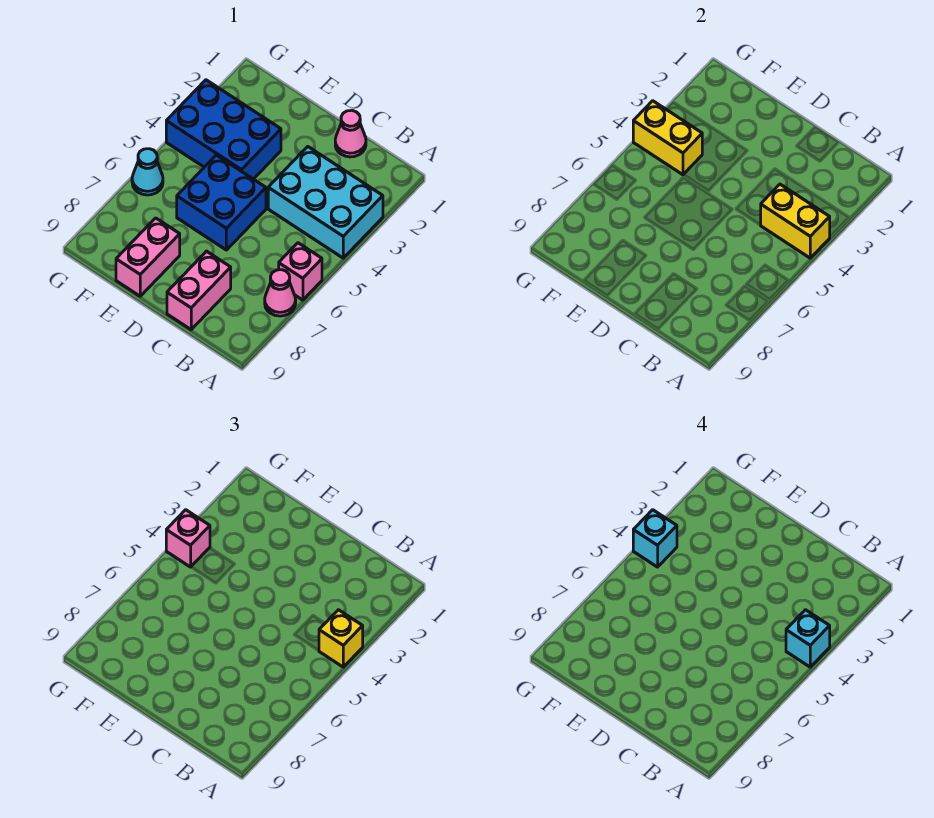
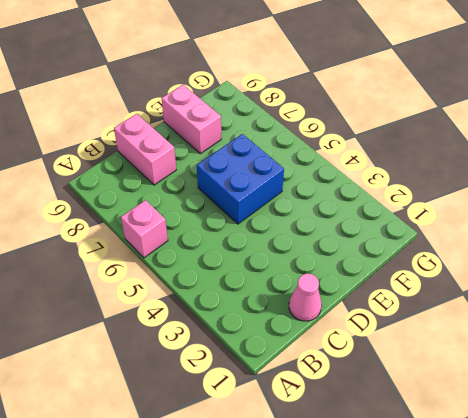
none -> cyan brick A3:C4 level 1
none -> pink cone A7 level 1
none -> blue brick E3:G4 level 1

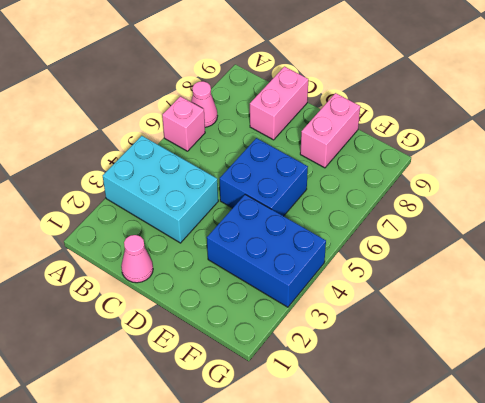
none -> cyan cone G6 level 1
none -> yellow brick A4:B4 level 2
none -> yellow brick F4:G4 level 2

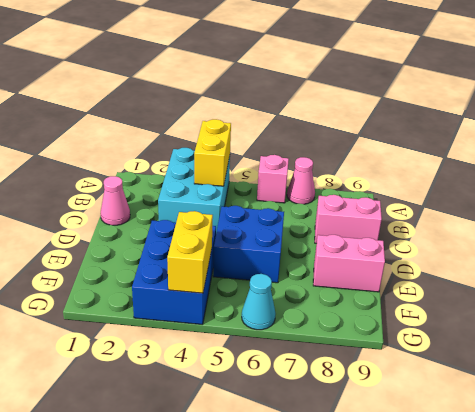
none -> yellow brick A4 level 3
none -> pink brick G4 level 3
none -> cyan brick A4 level 4

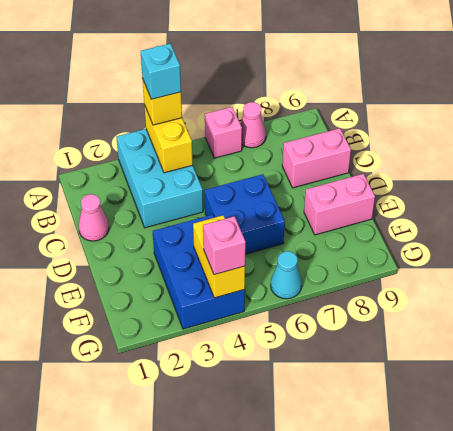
none -> cyan brick G4 level 4

